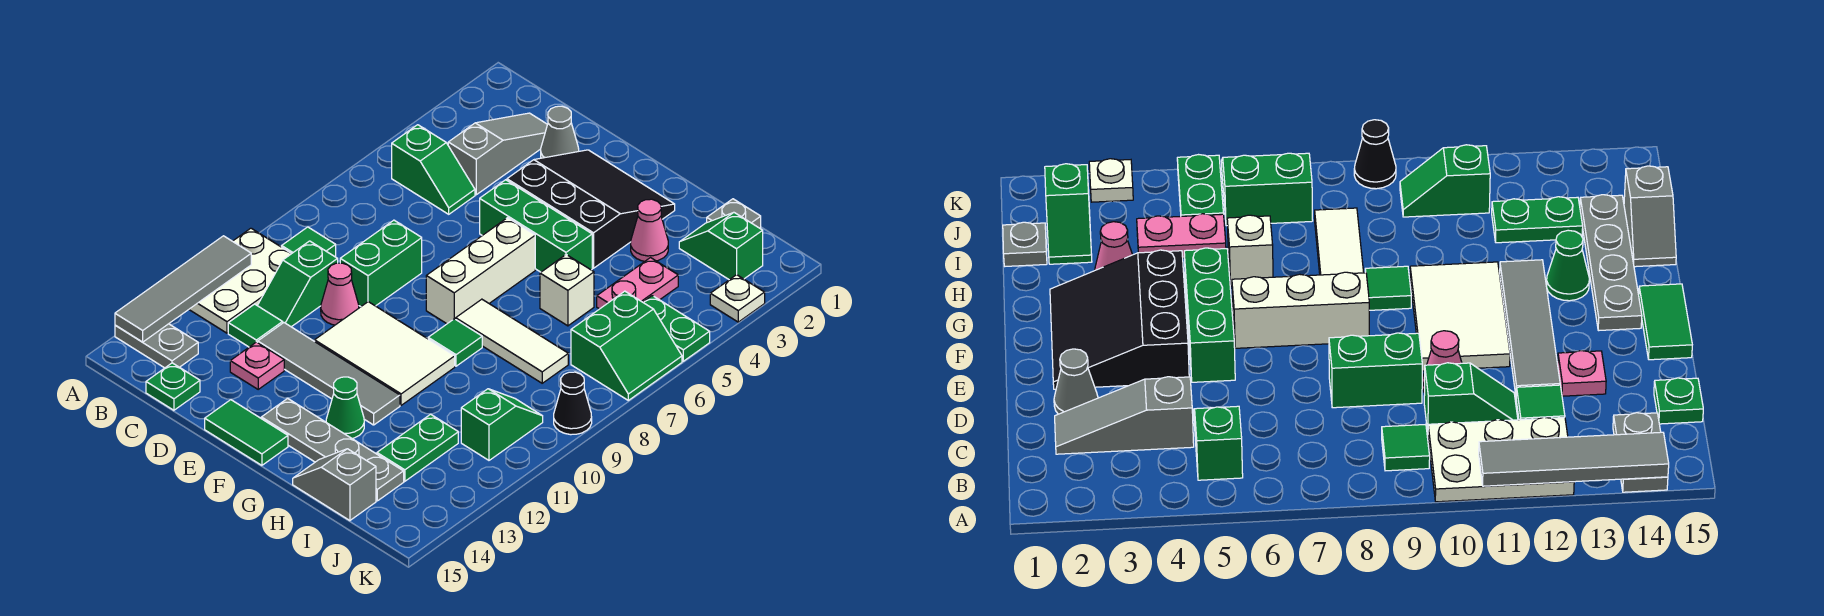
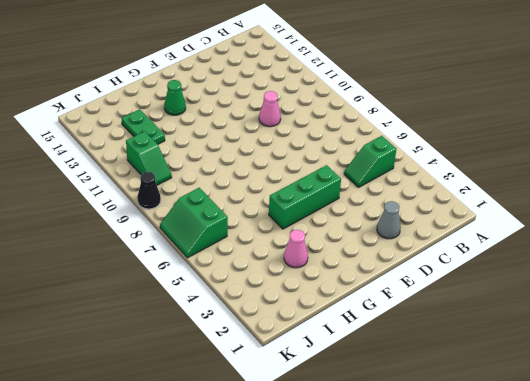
none -> white plate A10:B12 level 1
none -> grey plate A14:B14 level 1
none -> green tile B9 level 1
none -> grey slope C2:C4 level 1 top 4

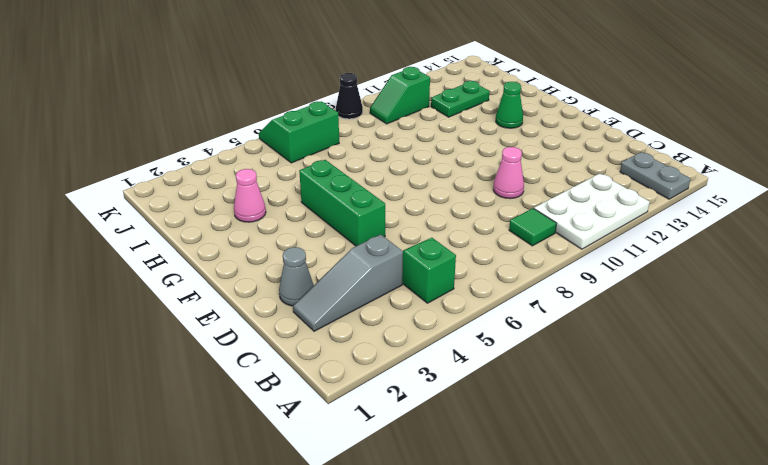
none -> green slope C10:C11 level 1 top 10
none -> green tile C12 level 1
none -> green plate C15 level 1
none -> green brick D8:D9 level 1

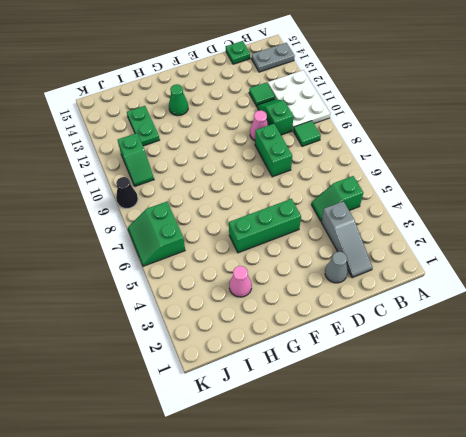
none -> grey tile D12:G12 level 1
none -> pink plate D13 level 1
none -> black slope E2:G4 level 1 top 4
none -> white tile E10:G11 level 1

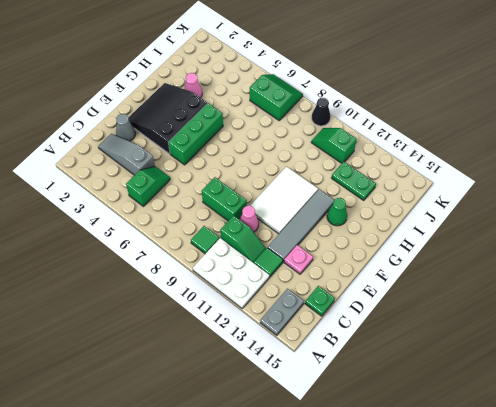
none -> green tile E15:F15 level 1
none -> white brick F6:F8 level 1
none -> grey plate F14:I14 level 1
none -> white tile G8:I8 level 1

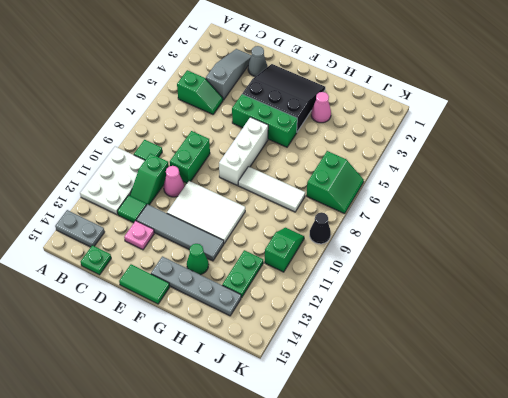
none -> green tile G9 level 1
none -> white brick H6 level 1
none -> grey slope H15:I15 level 1 top I
none -> grey plate I1 level 1

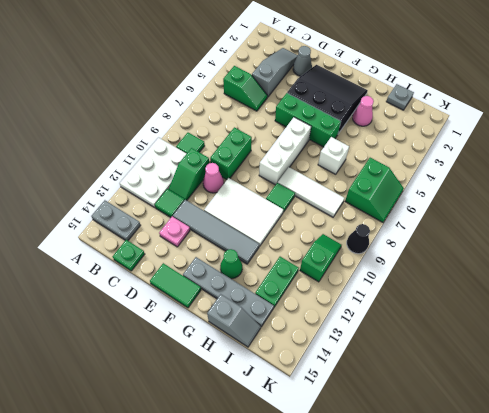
grey slope H15:I15 level 1 top H -> grey slope H15:I15 level 1 top I
none -> green slope I2:J2 level 1 top J
none -> pink plate I4:I5 level 1
none -> green plate J5:K5 level 1
none -> white plate K3 level 1

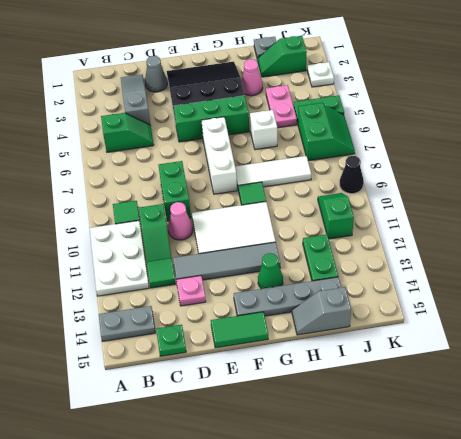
none -> grey tile A11:A14 level 2

